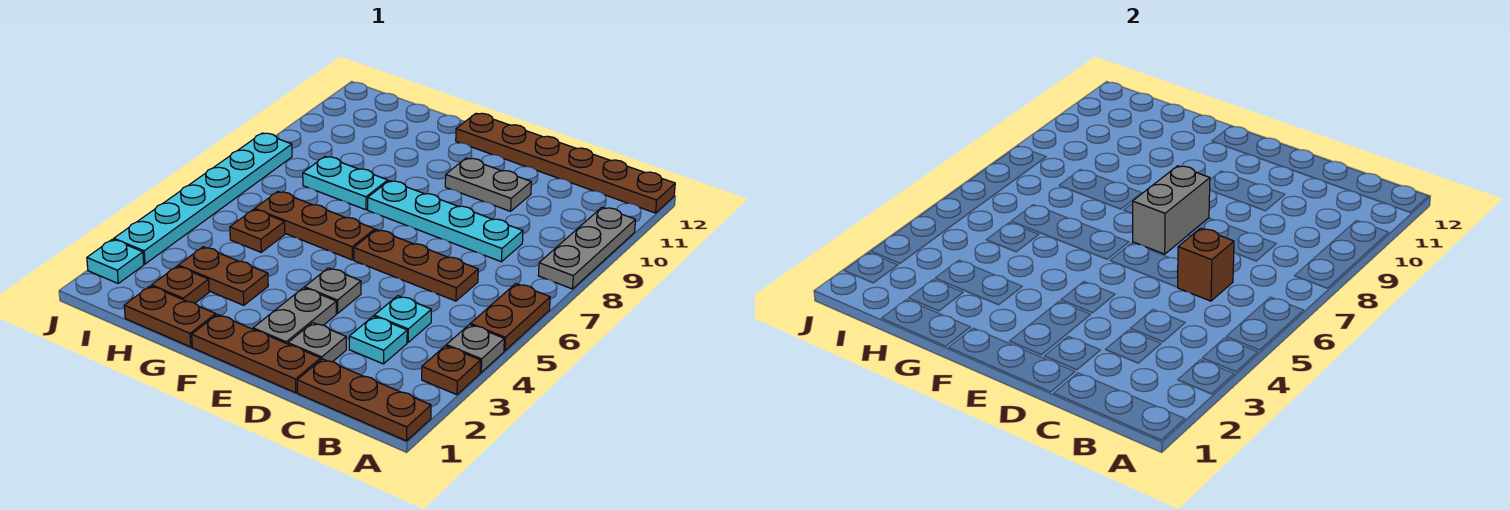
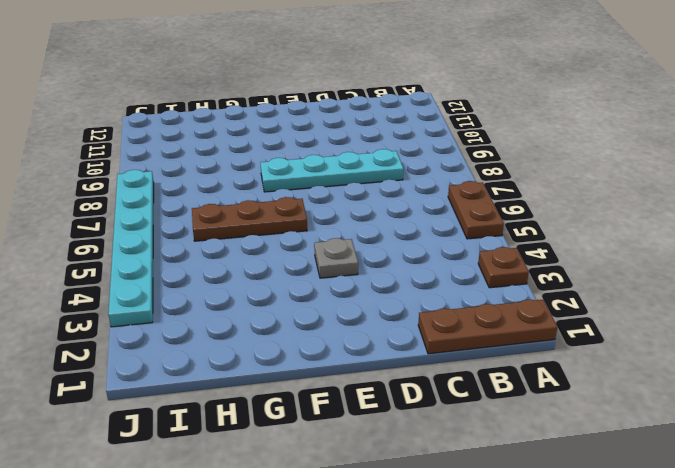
none -> grey plate A4 level 1
none -> grey plate A8:A10 level 1
none -> brown plate A12:F12 level 1

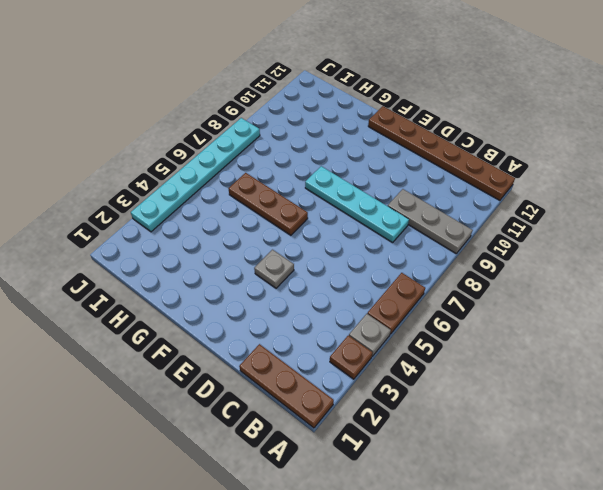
grey plate A9:C9 level 1 -> grey plate A8:A10 level 1
none -> cyan plate C3 level 1
none -> cyan plate C4 level 1
none -> brown plate C6:E6 level 1

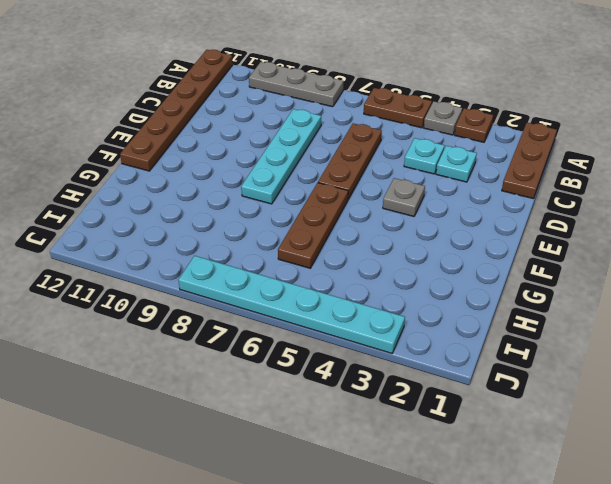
none -> brown plate D1:F1 level 1
none -> grey plate D2 level 1
none -> grey plate D10:E10 level 1

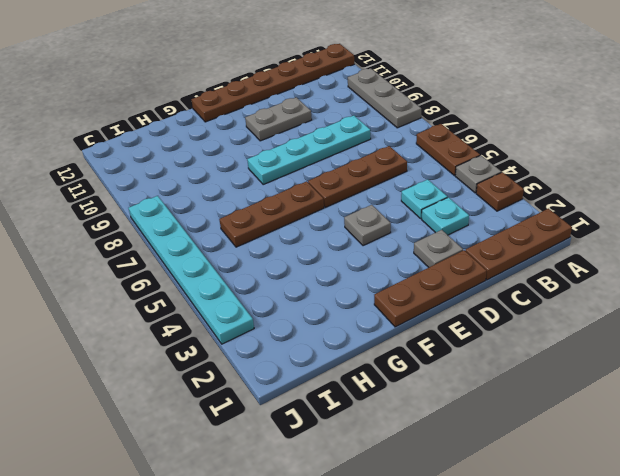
none -> grey plate E2:E3 level 1
none -> brown plate G1:H1 level 1
none -> brown plate G3:H3 level 1

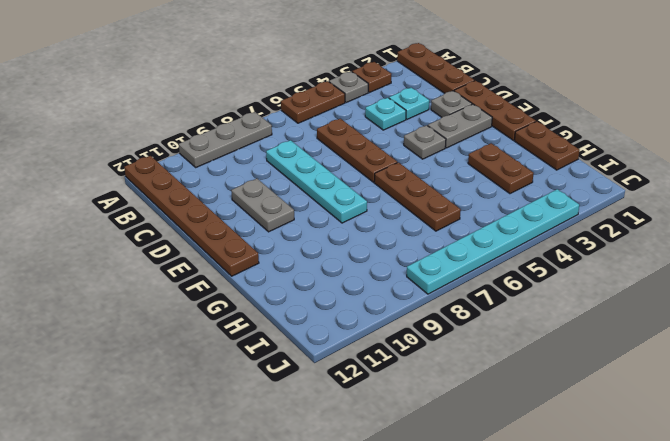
none -> cyan plate G8:H8 level 1
none -> brown plate H2 level 1
none -> brown plate H5 level 1

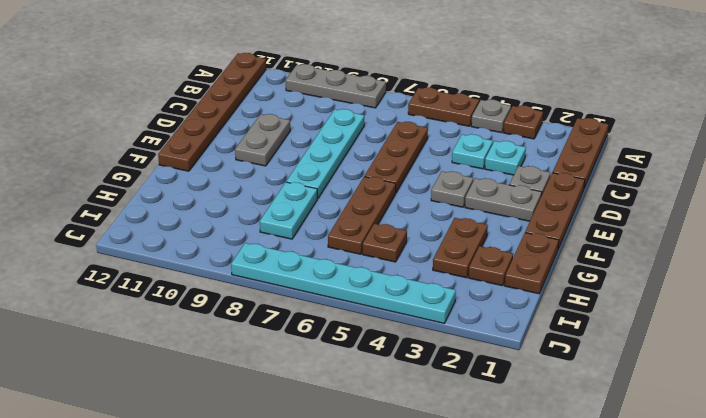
none -> cyan plate J2 level 1
none -> brown brick C6 level 2
none -> grey brick E7:E8 level 2

